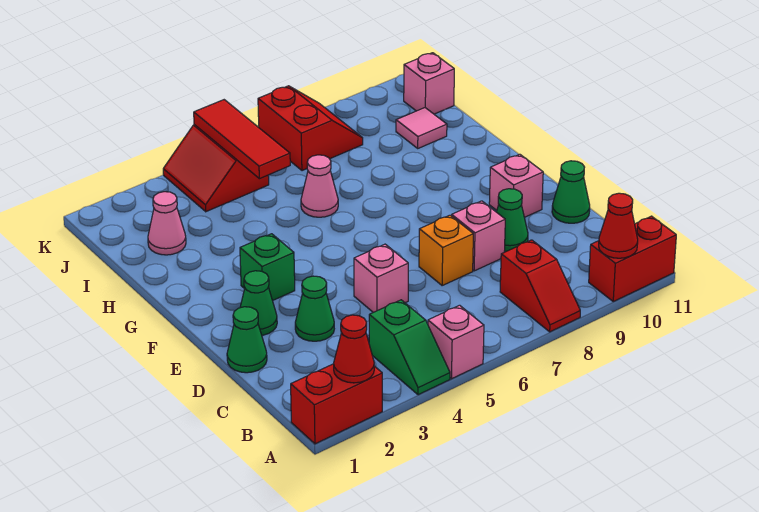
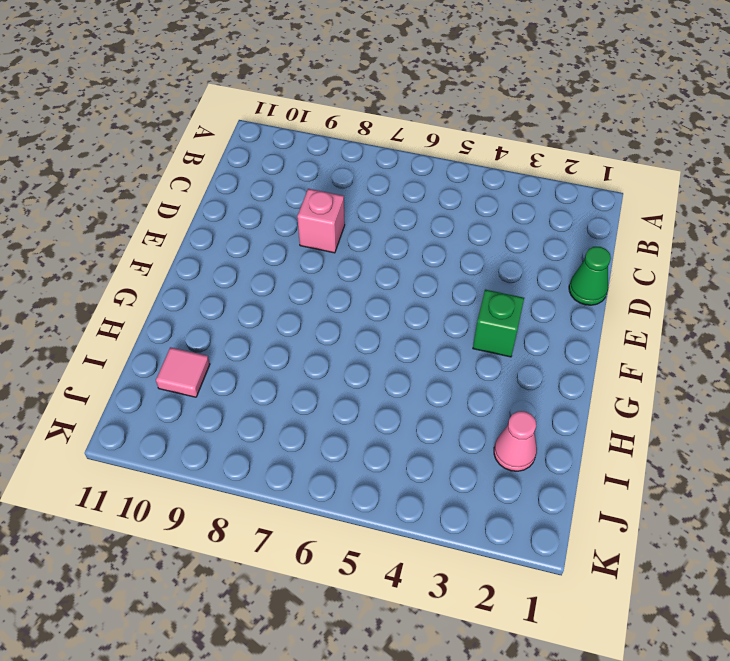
none -> red brick A1:A2 level 1
none -> green slope A4:B4 level 1 top B
none -> pink brick A5 level 1

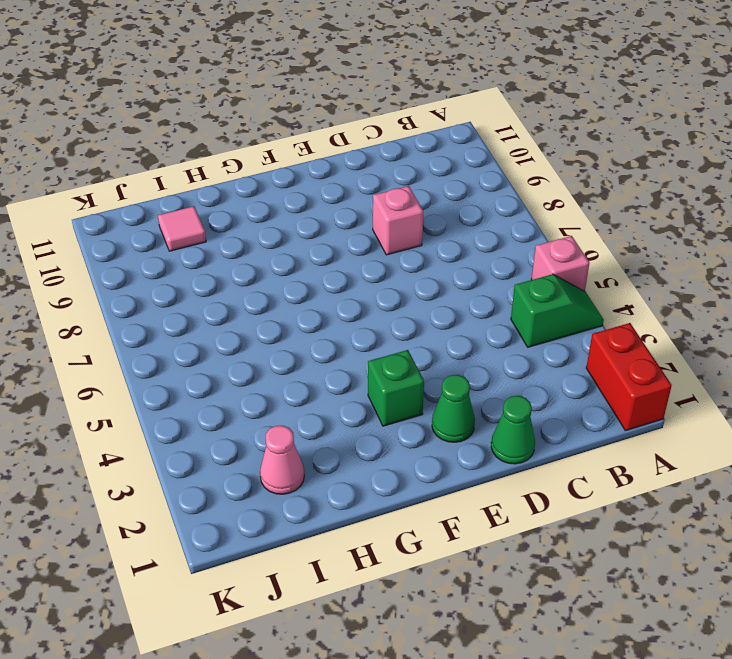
none -> red slope A8:B8 level 1 top B
none -> red brick A10:A11 level 1
none -> green cone D3 level 1

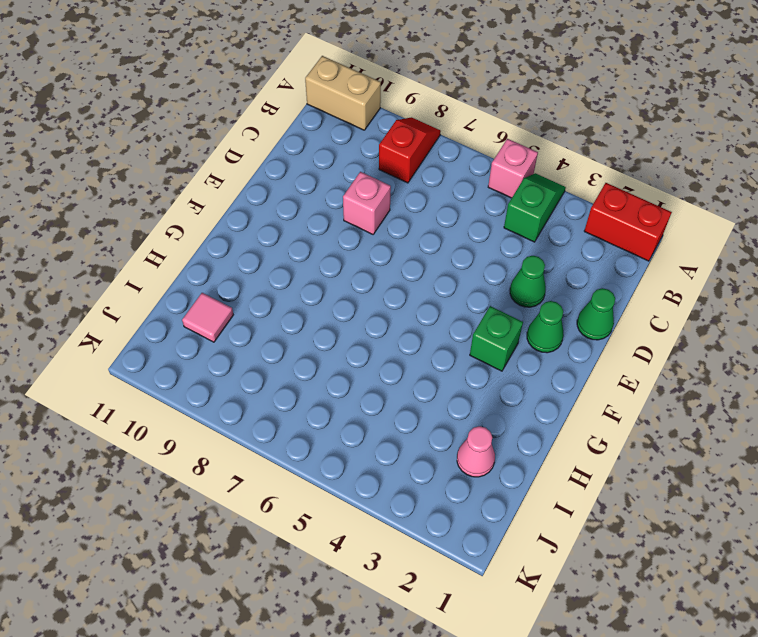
tan brick A10:A11 level 1 -> red brick A10:A11 level 1
none -> pink brick D5 level 1
none -> orange brick D7 level 1
none -> green cone D9 level 1

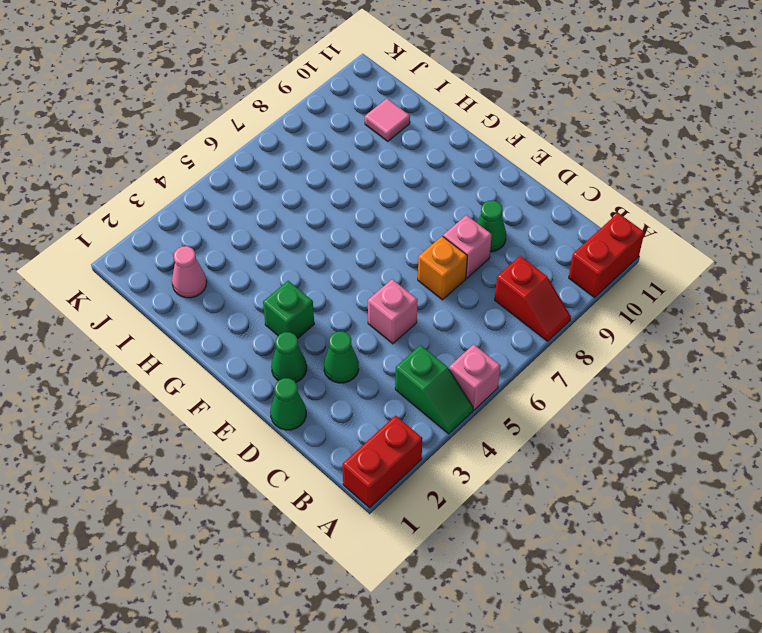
none -> green cone D11 level 1
none -> pink brick E10 level 1
none -> pink cone H6 level 1

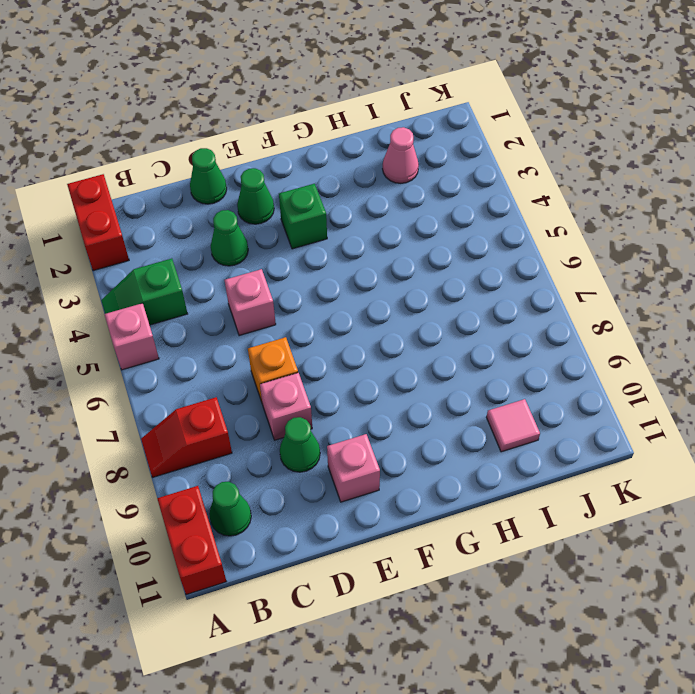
green cone B10 level 1 -> green cone D11 level 1
none -> pink cone H6 level 1
none -> red slope J4:K5 level 1 top 5
none -> red slope J7:K8 level 1 top 7

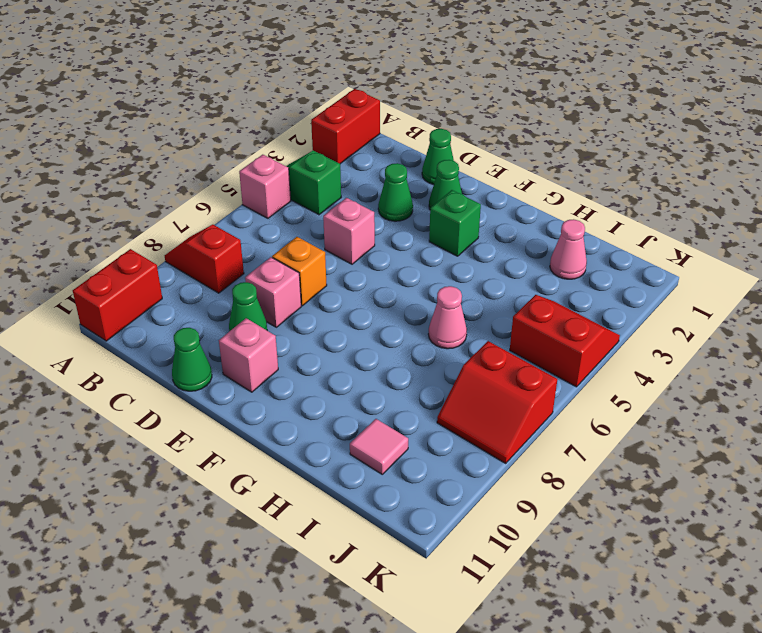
none -> pink brick J11 level 1
none -> red cone A2 level 2
none -> red cone A10 level 2

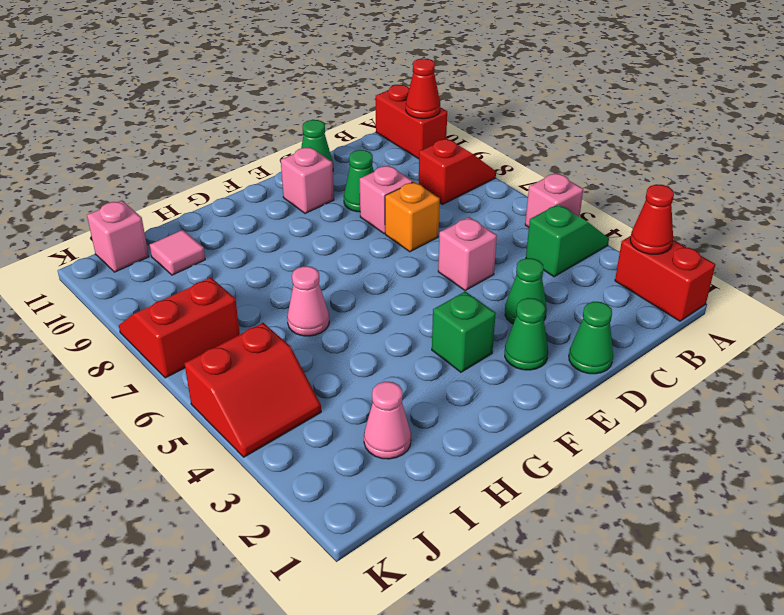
none -> red tile I5:K5 level 2

